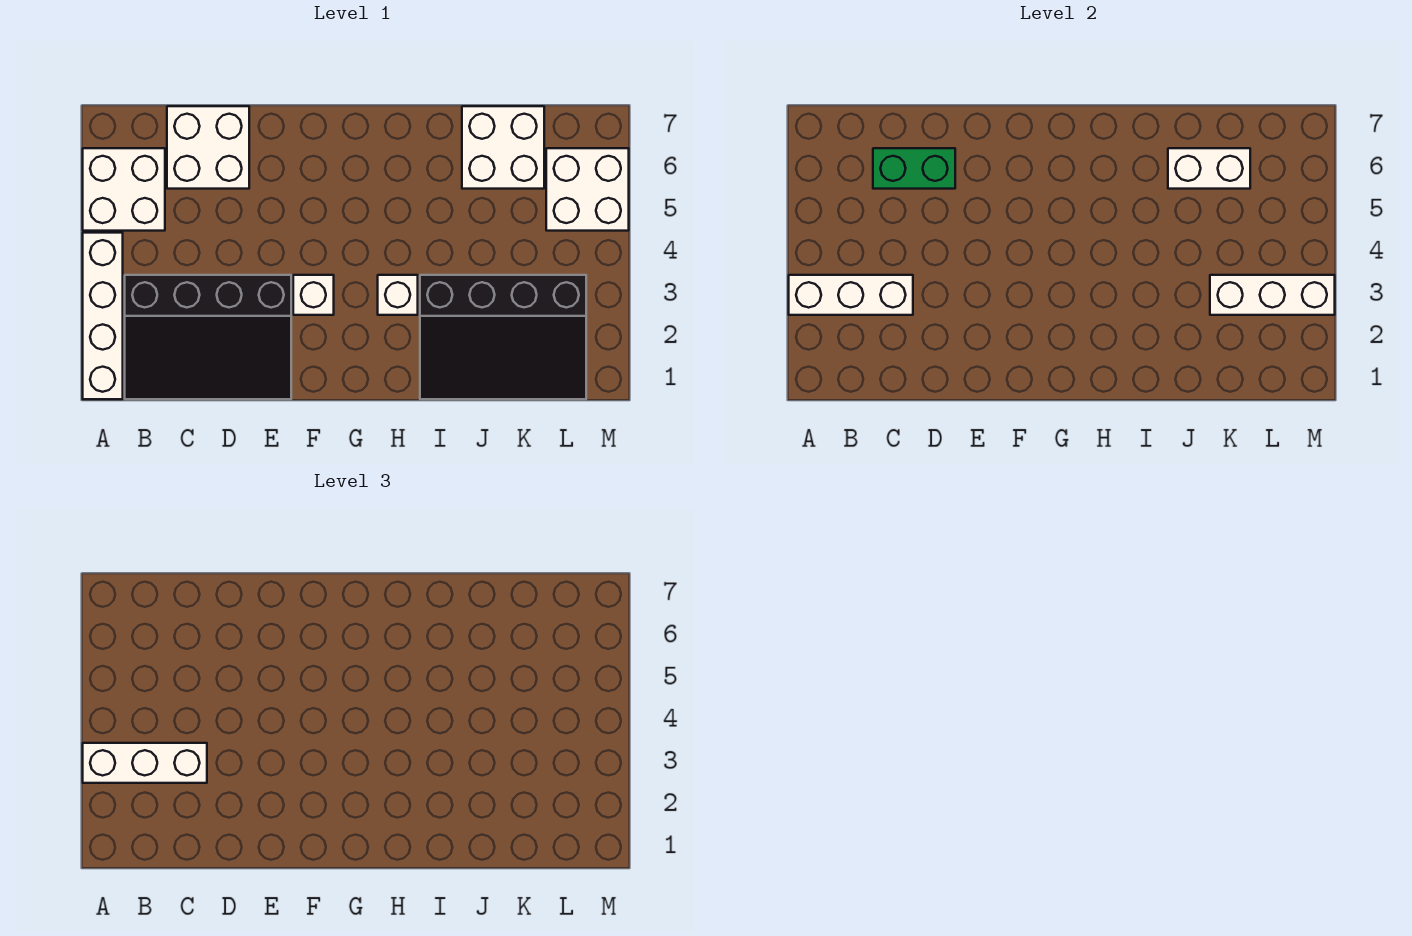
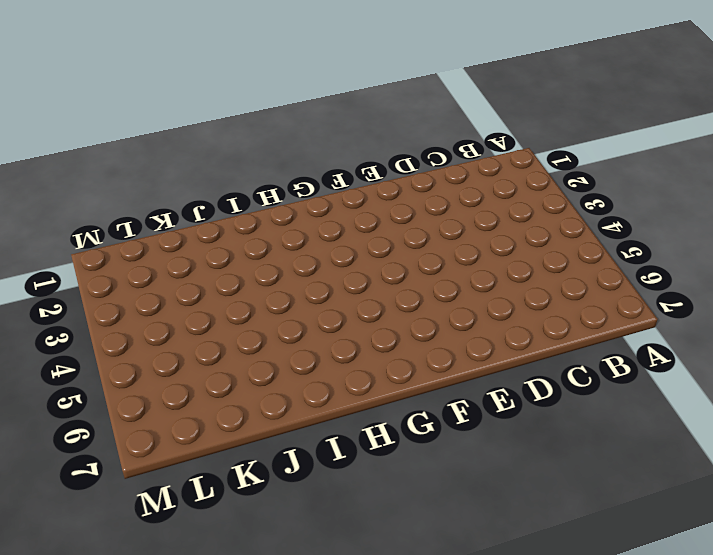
none -> white brick A1:A4 level 1
none -> white brick A5:B6 level 1
none -> black slope B1:E3 level 1 top 3

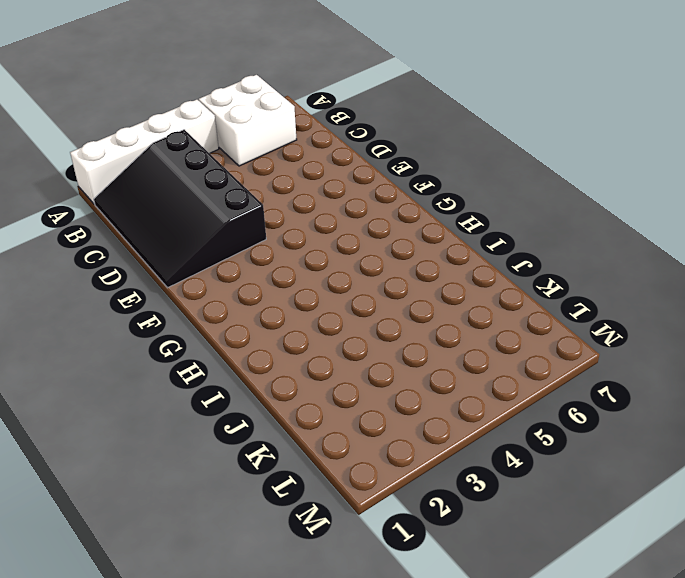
none -> white brick C6:D7 level 1
none -> white brick F3 level 1
none -> white brick H3 level 1

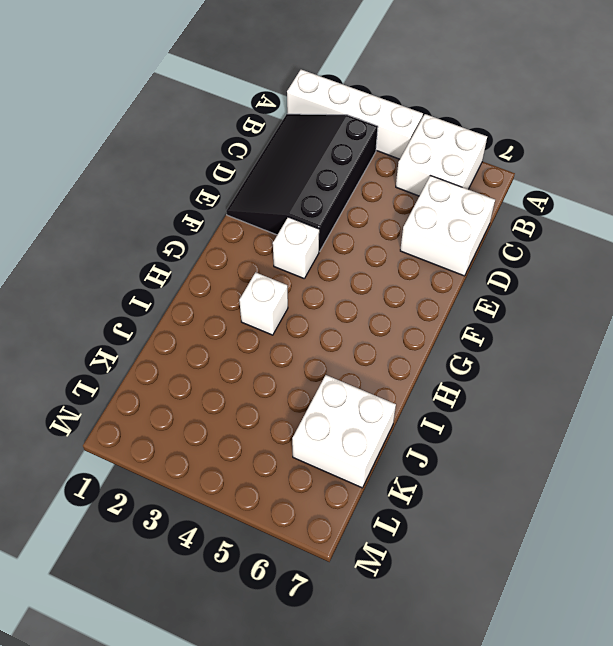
none -> black slope I1:L3 level 1 top 3
none -> white brick L5:M6 level 1
none -> white brick A3:C3 level 2

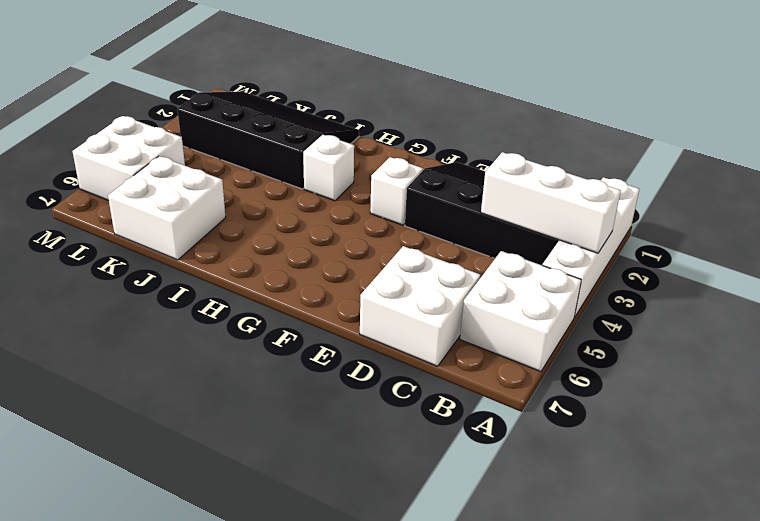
none -> green brick C6:D6 level 2
none -> white brick J6:K6 level 2
none -> white brick K3:M3 level 2

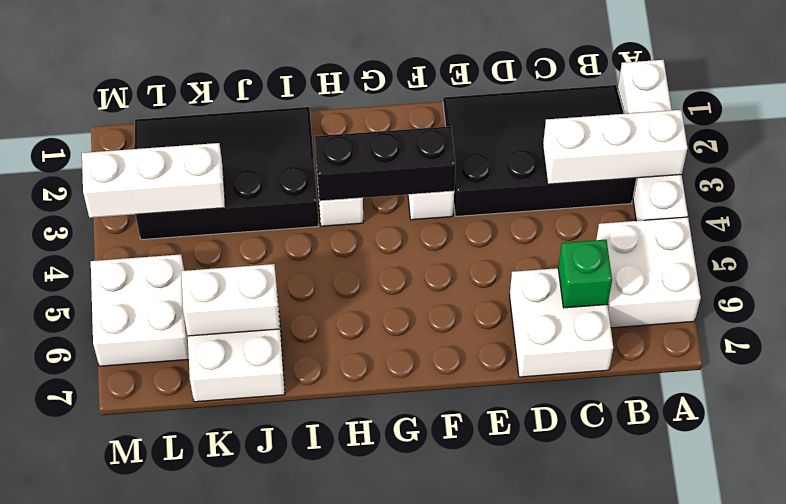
green brick C6 level 2 -> green brick C6:D6 level 2
black brick F3:H3 level 2 -> none
none -> white brick A3:C3 level 3

